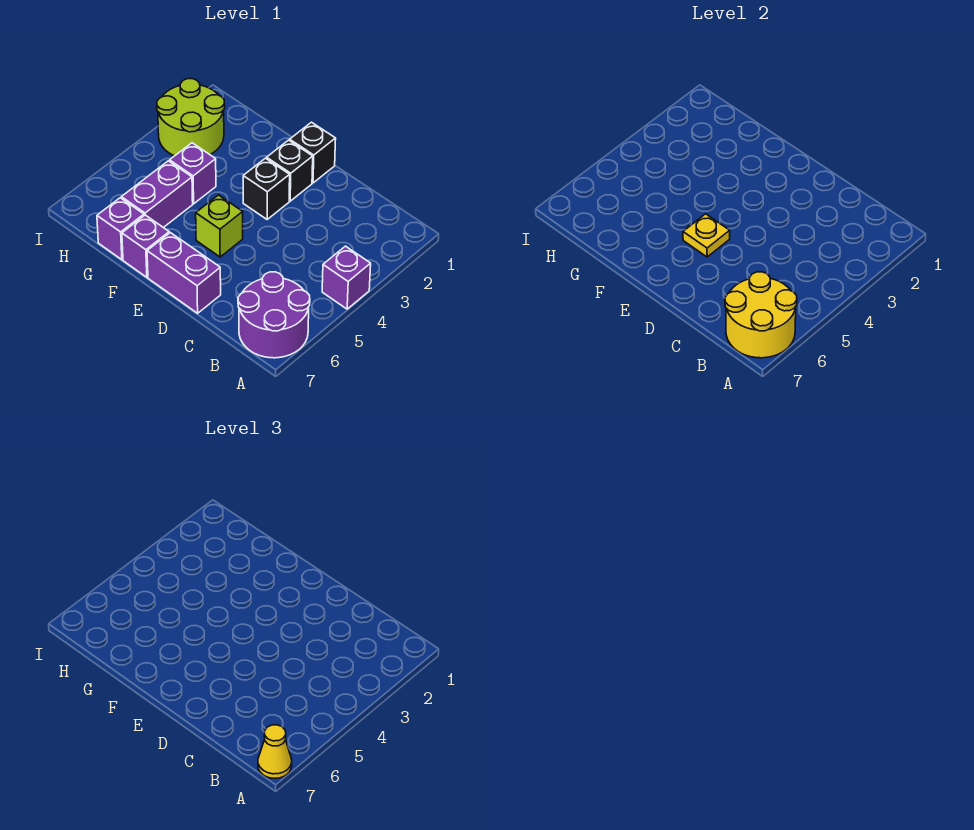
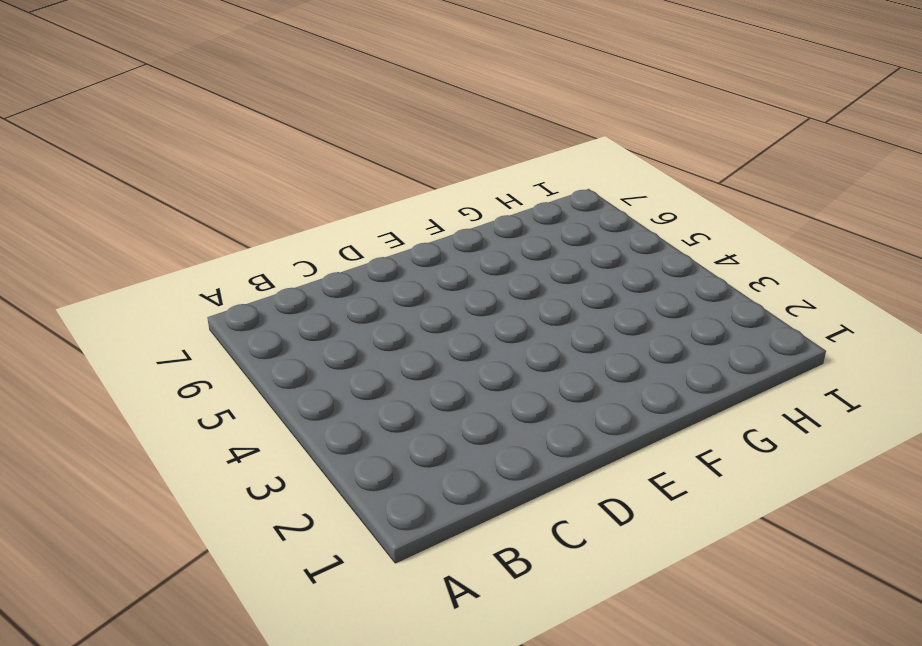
none -> purple brick A4 level 1
none -> purple round brick A6:B7 level 1
none -> purple brick D7:E7 level 1

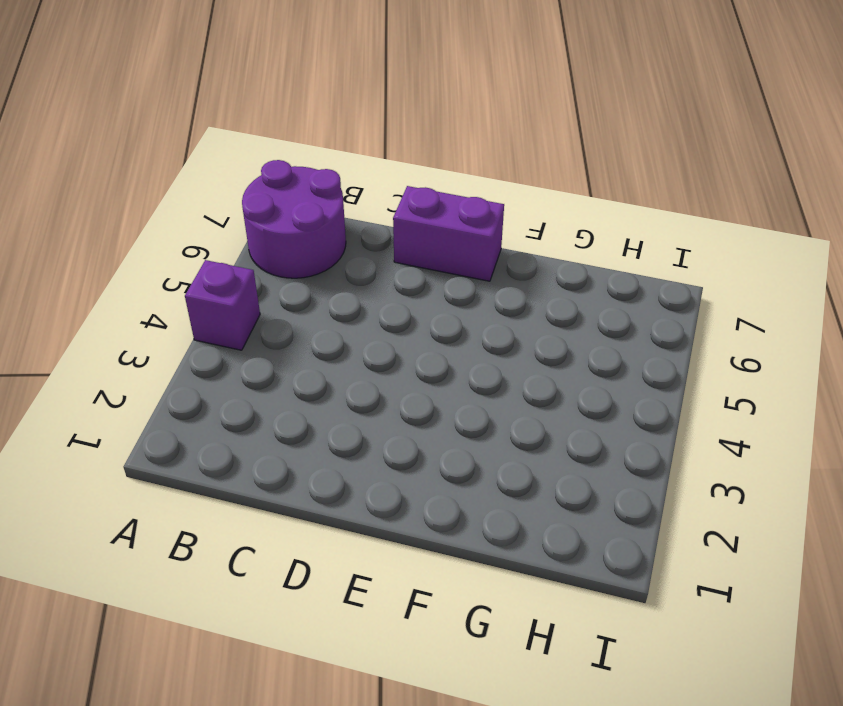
none -> black brick E1 level 1
none -> black brick E2 level 1
none -> black brick E3 level 1

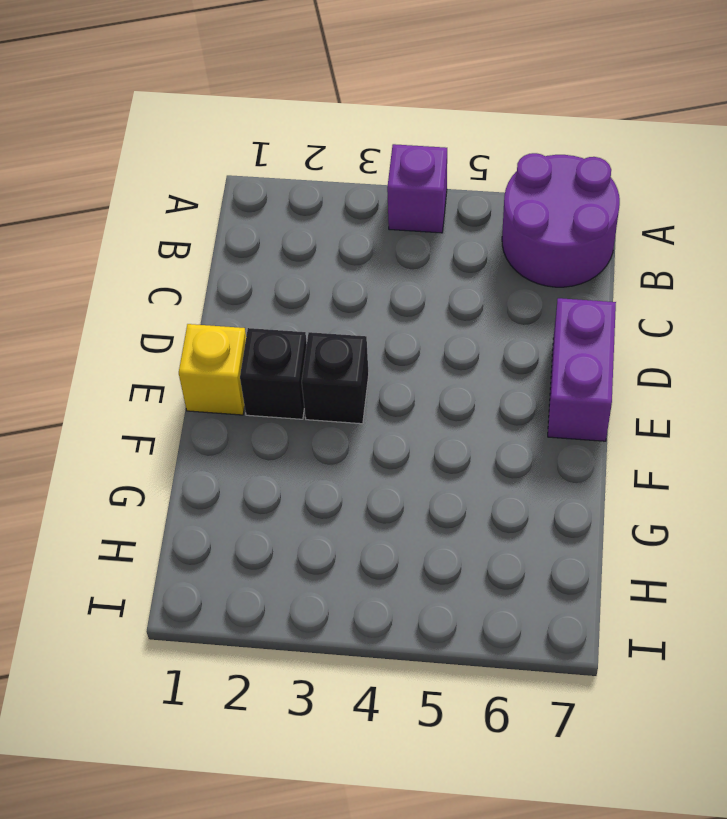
yellow brick E1 level 1 -> black brick E1 level 1
none -> lime brick E5 level 1
none -> purple brick F7 level 1
none -> purple brick G4 level 1

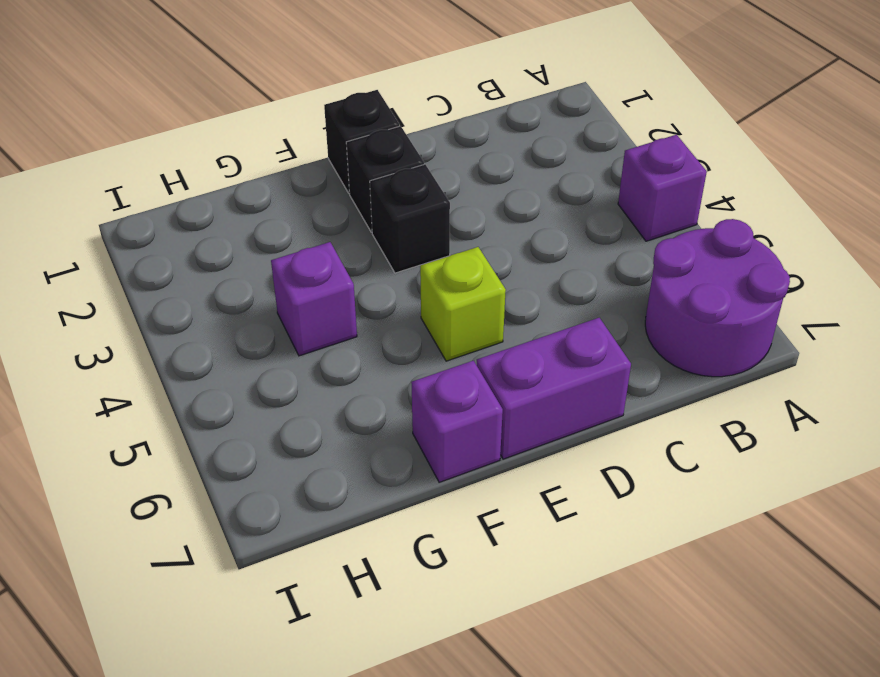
none -> purple brick G5:G6 level 1
none -> purple brick G7 level 1
none -> lime round brick H2:I3 level 1

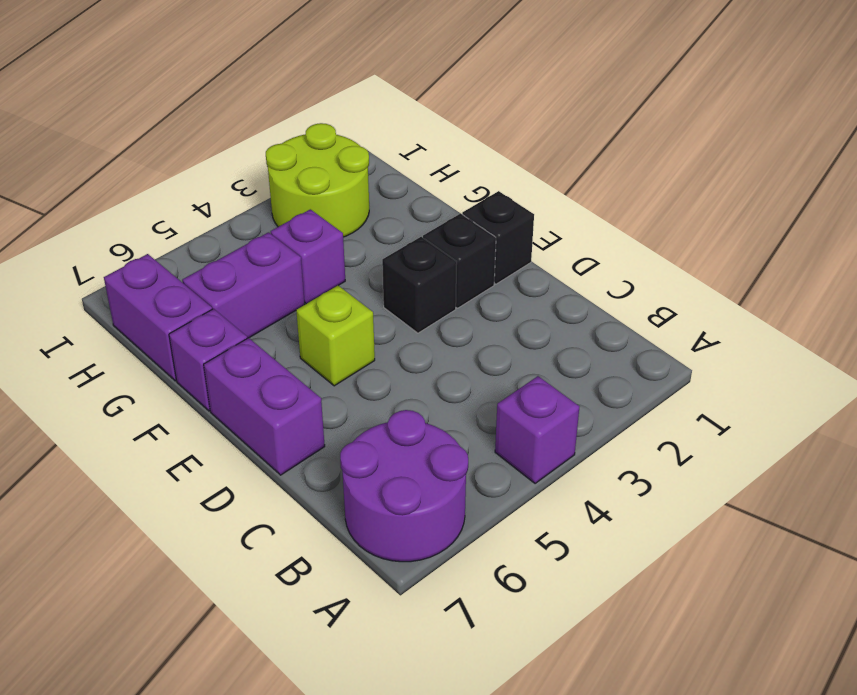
purple brick G7:H7 level 1 -> purple brick G7 level 1
none -> yellow round brick A6:B7 level 2
none -> yellow plate E5 level 2
none -> yellow cone A7 level 3

